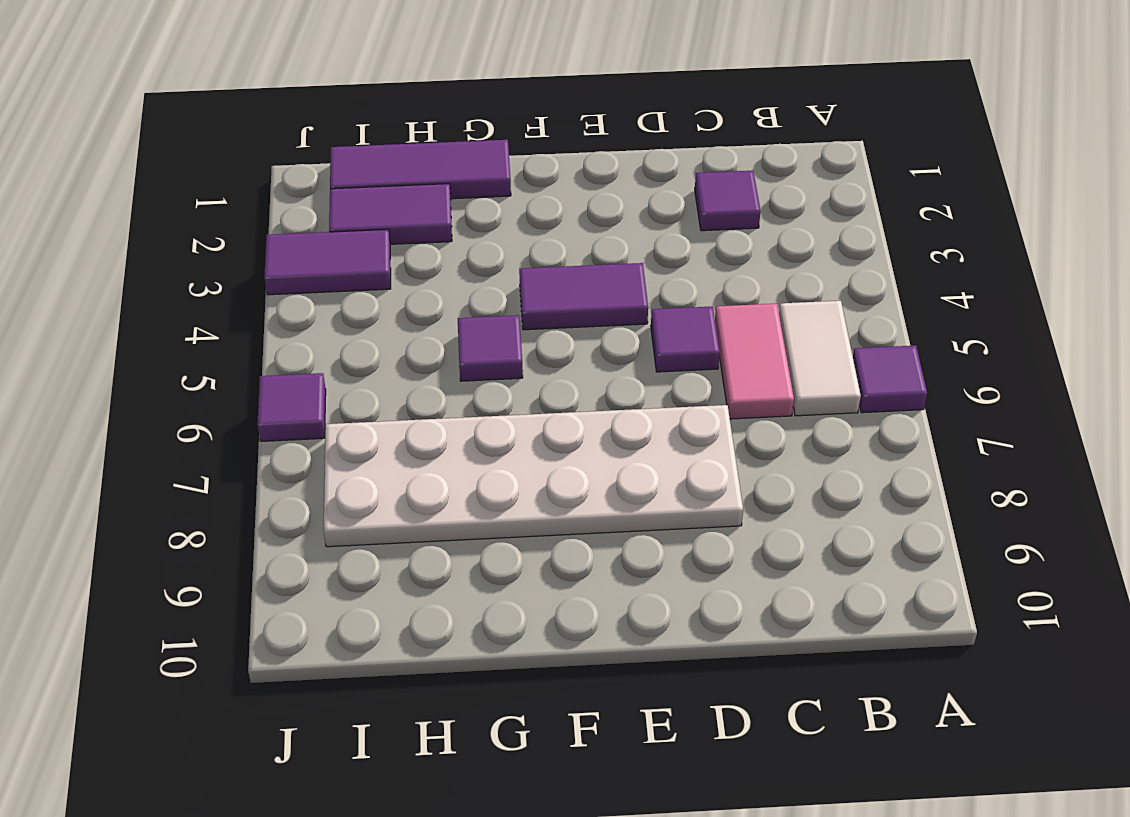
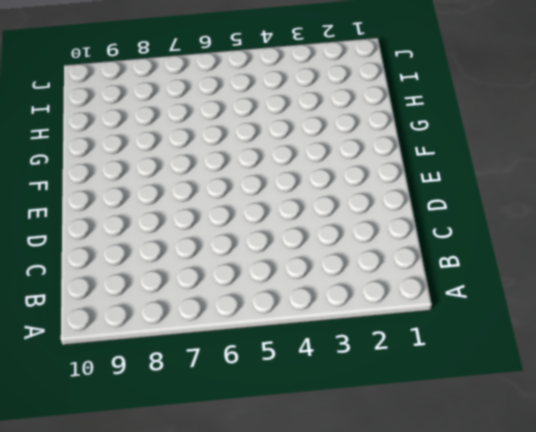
none -> purple tile A6 level 1
none -> white tile B5:B6 level 1
none -> purple tile C2 level 1

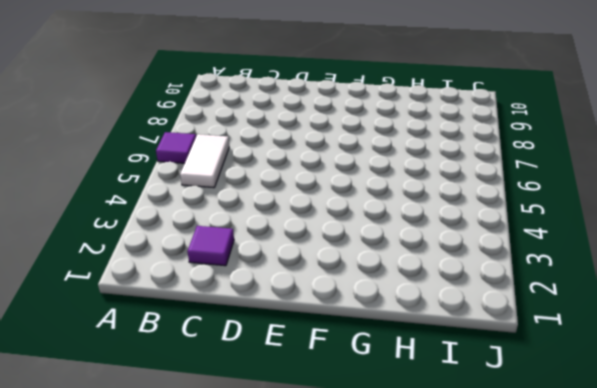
none -> pink tile C5:C6 level 1
none -> purple tile D5 level 1
none -> white plate D7:I8 level 1

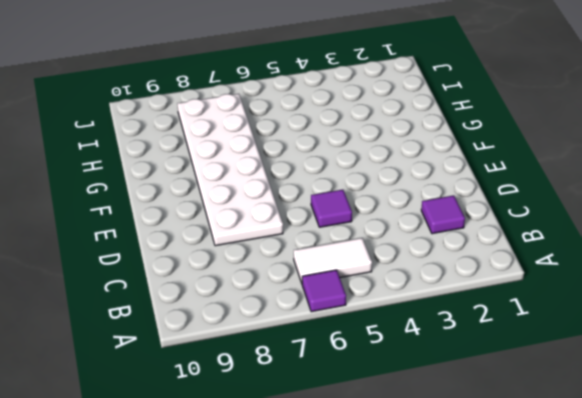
none -> pink tile C5:C6 level 1
none -> purple tile E4:F4 level 1
none -> purple tile G1:I1 level 1

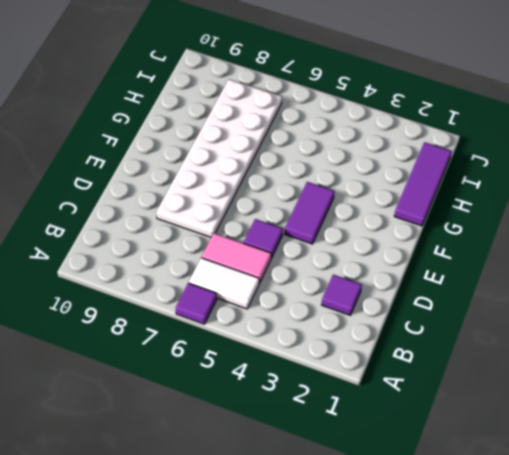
none -> purple tile G5 level 1
none -> purple tile H2:I2 level 1
none -> purple tile I3:J3 level 1

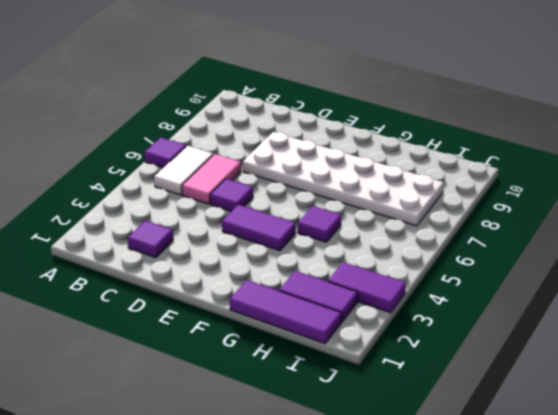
none -> purple tile J6 level 1

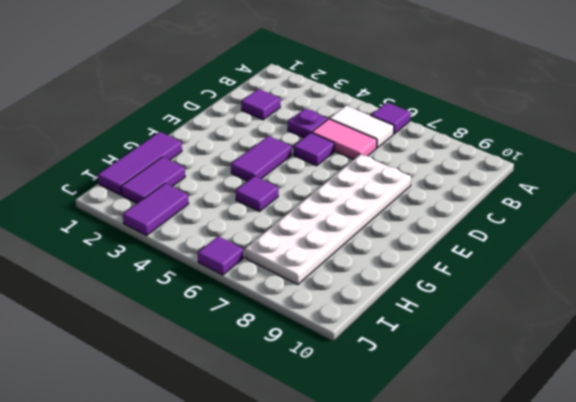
purple plate C4 level 1 -> none

